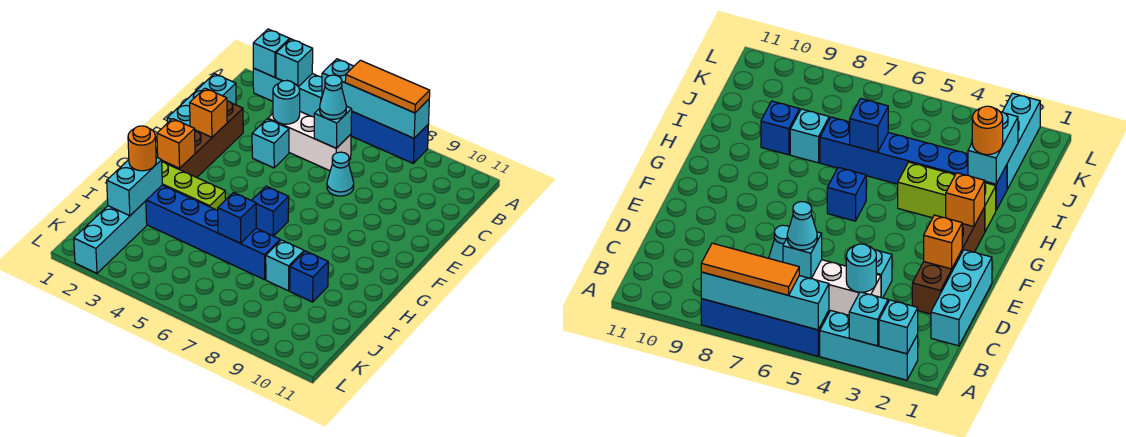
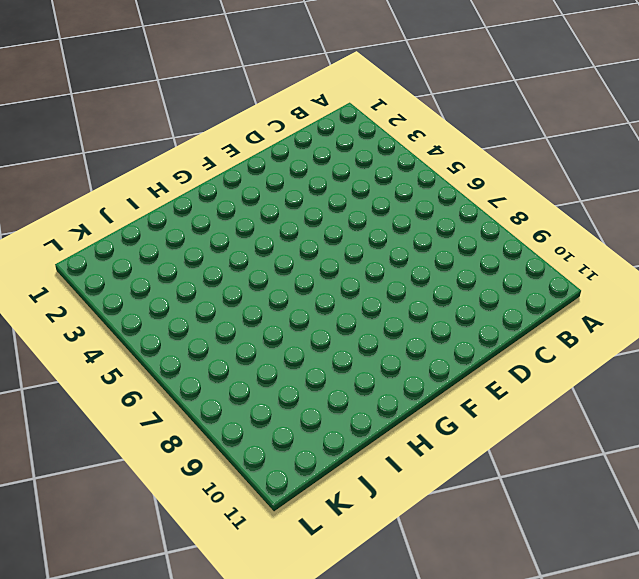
none -> cyan brick A2:A4 level 1
none -> blue brick A5:A8 level 1
none -> cyan brick C1:E1 level 1

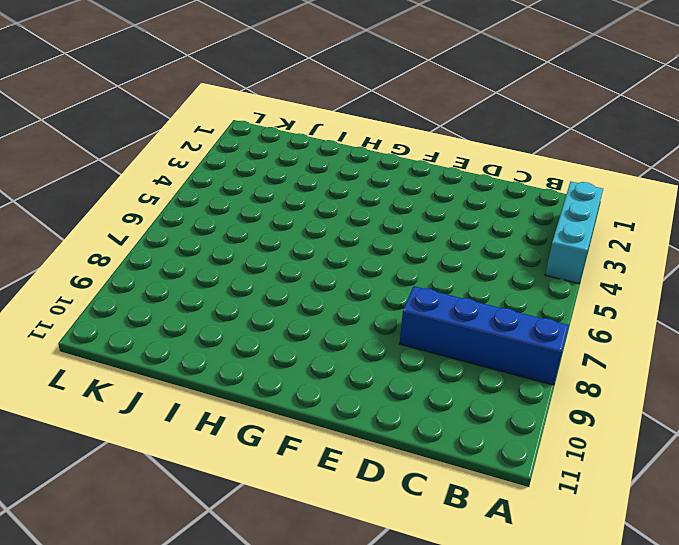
blue brick A8:D8 level 1 -> blue brick A5:A8 level 1
none -> cyan brick C1:E1 level 1
none -> white brick C4:C6 level 1
none -> brown brick D2:G2 level 1

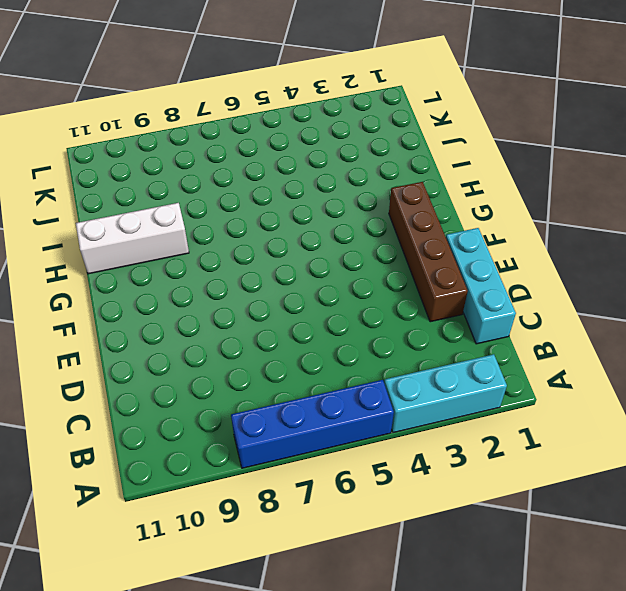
white brick H9:H11 level 1 -> white brick C4:C6 level 1
none -> cyan brick D4 level 1
none -> cyan cone D7 level 1
none -> blue brick G6 level 1

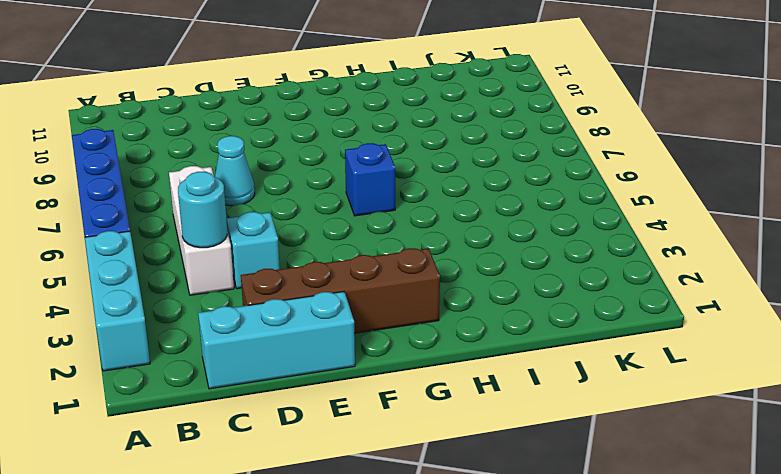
none -> lime brick H2:H4 level 1
none -> blue brick I2:I7 level 1
none -> cyan brick I8 level 1

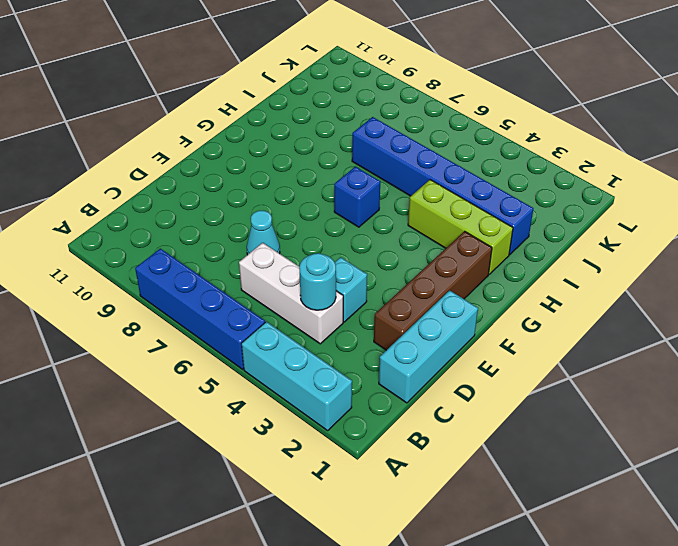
none -> cyan brick I8 level 1
none -> blue brick I9 level 1
none -> cyan brick J2:L2 level 1

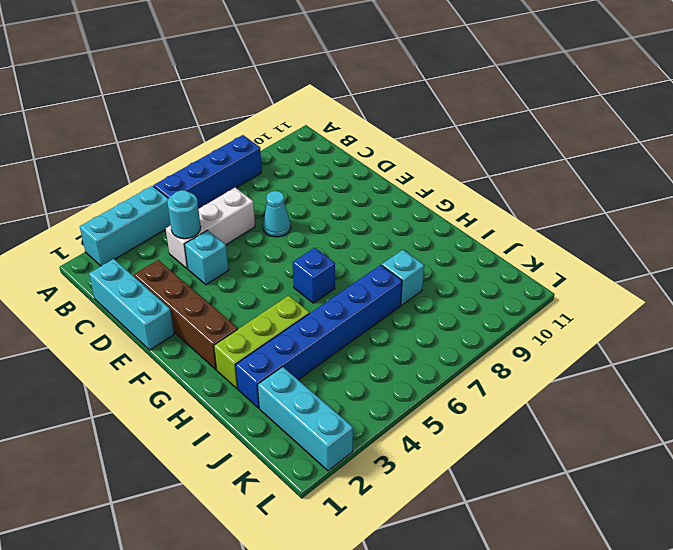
none -> blue brick I9 level 1
none -> cyan brick A2 level 2
none -> cyan brick A3 level 2

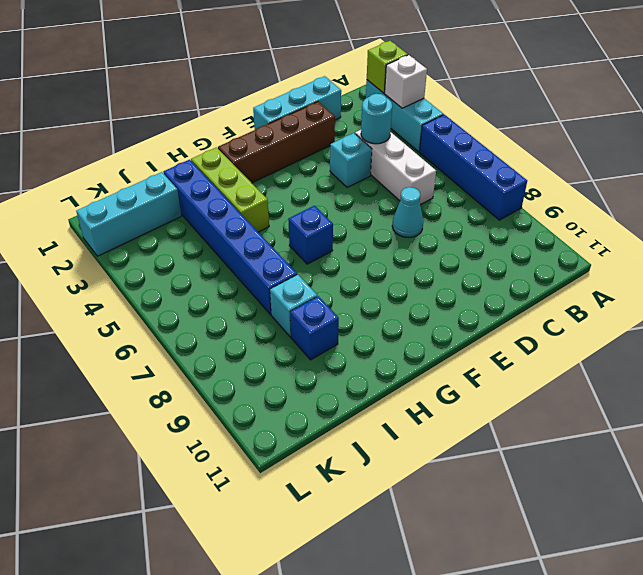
lime brick A2 level 2 -> cyan brick A2 level 2
white brick A3 level 2 -> cyan brick A3 level 2
none -> cyan brick A5:A8 level 2
none -> cyan brick C6 level 2
none -> orange brick E2 level 2

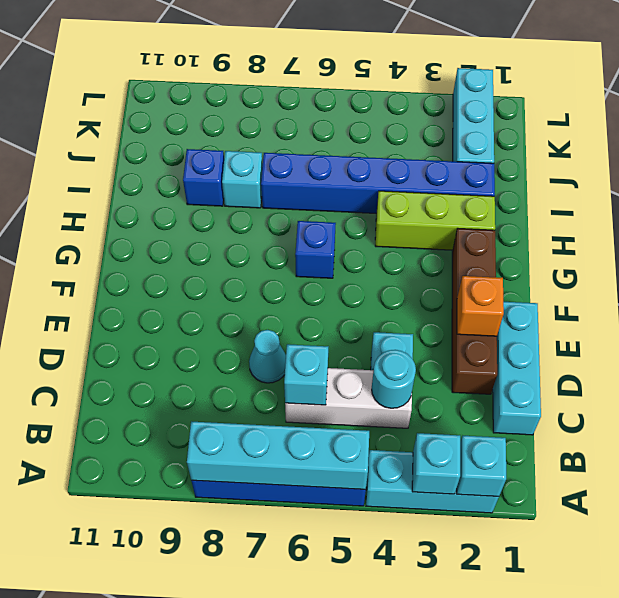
none -> orange brick G2 level 2
none -> cyan brick I2:J2 level 2
none -> blue brick I6 level 2

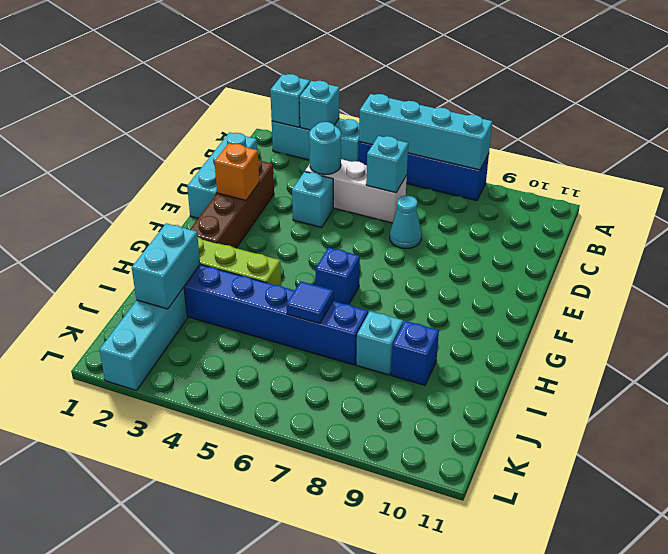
blue tile I6 level 2 -> blue brick I6 level 2
none -> orange brick G2 level 2
none -> orange tile A6:A8 level 3
none -> cyan cone C6 level 3

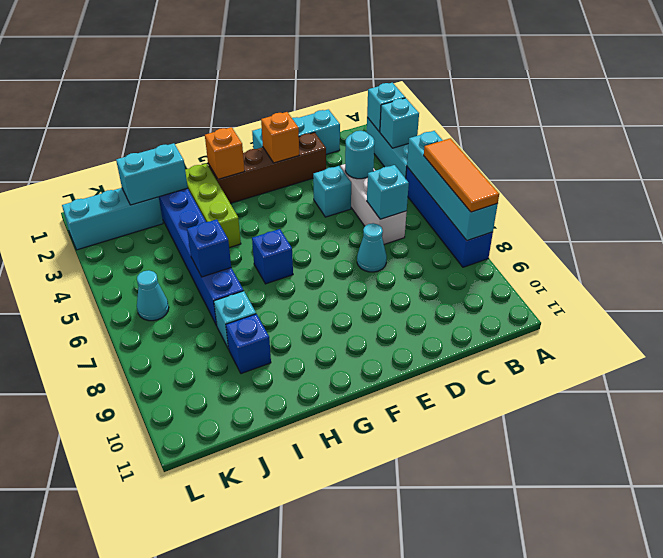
cyan cone K6 level 1 -> cyan cone C6 level 3
none -> orange round brick I2 level 3

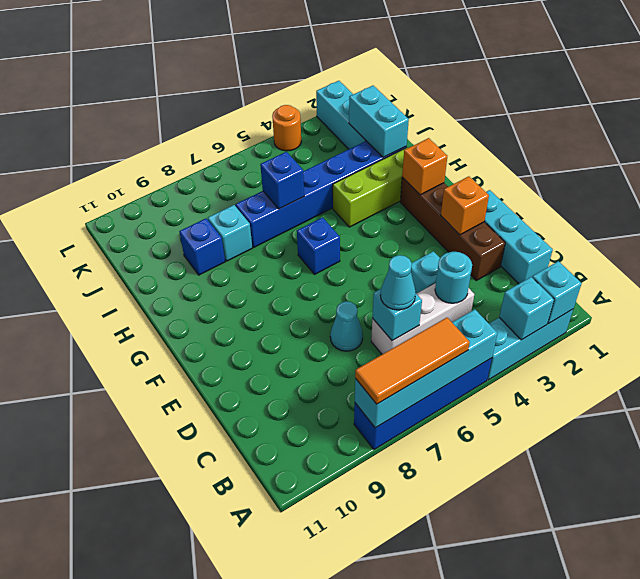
orange round brick L4 level 1 -> orange round brick I2 level 3

